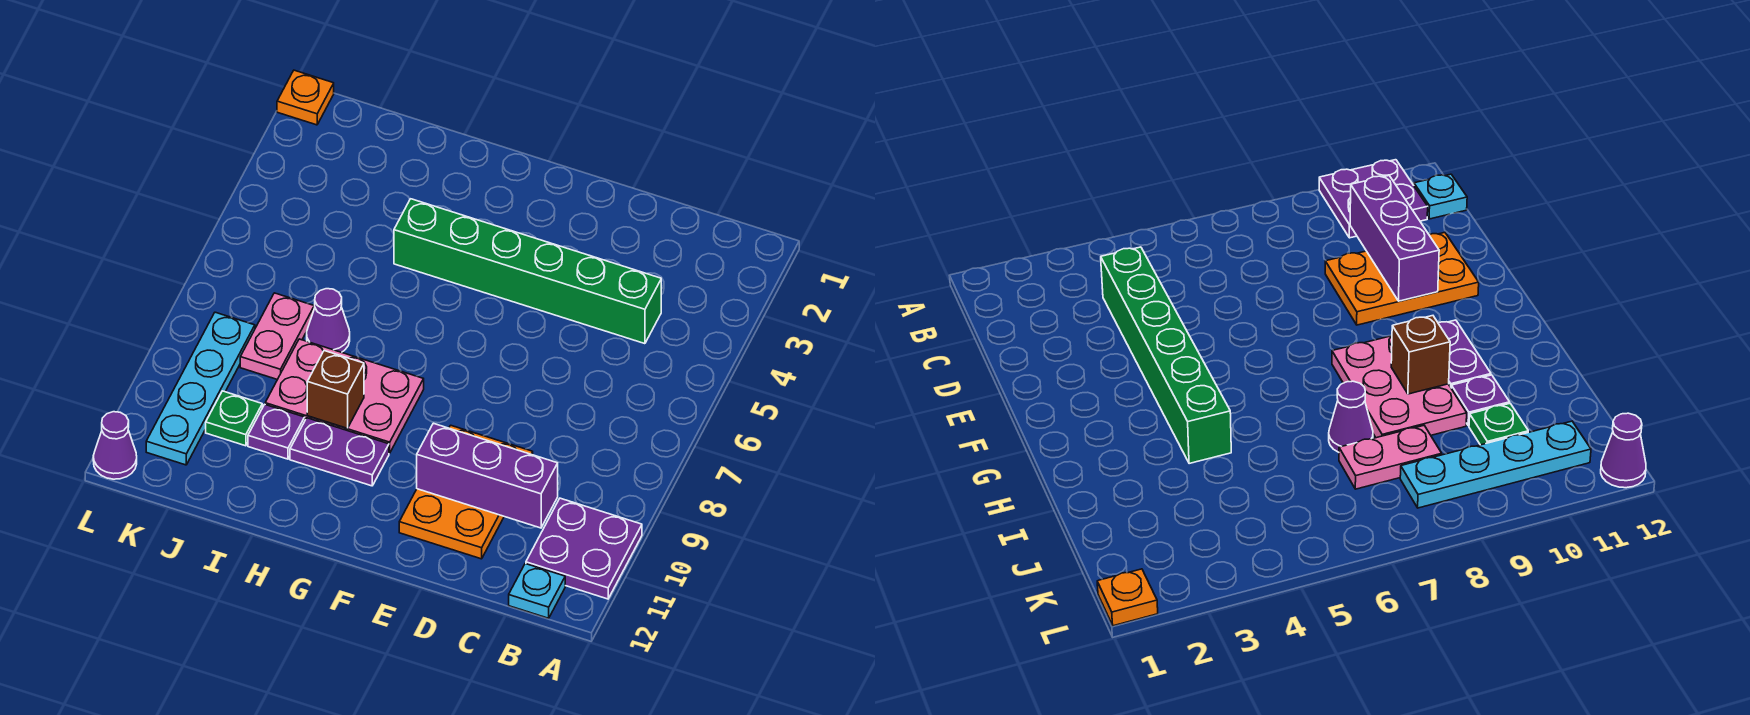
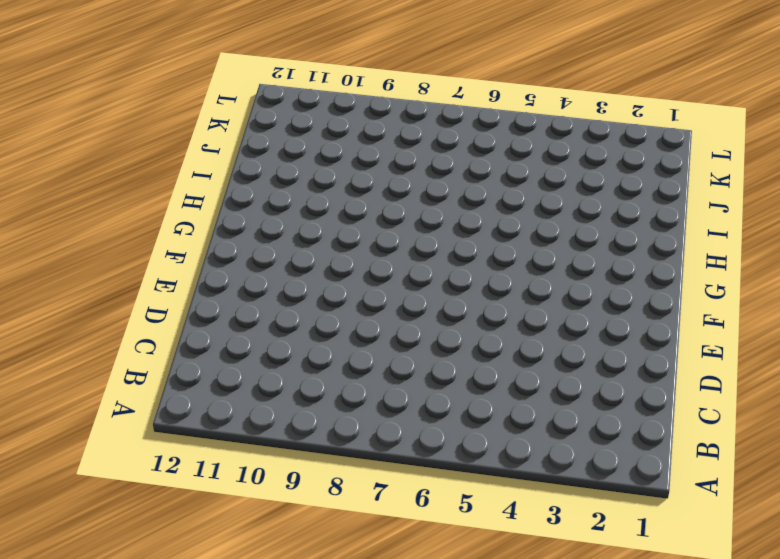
none -> purple plate A10:B11 level 1
none -> cyan plate B12 level 1
none -> green brick C4:H4 level 1

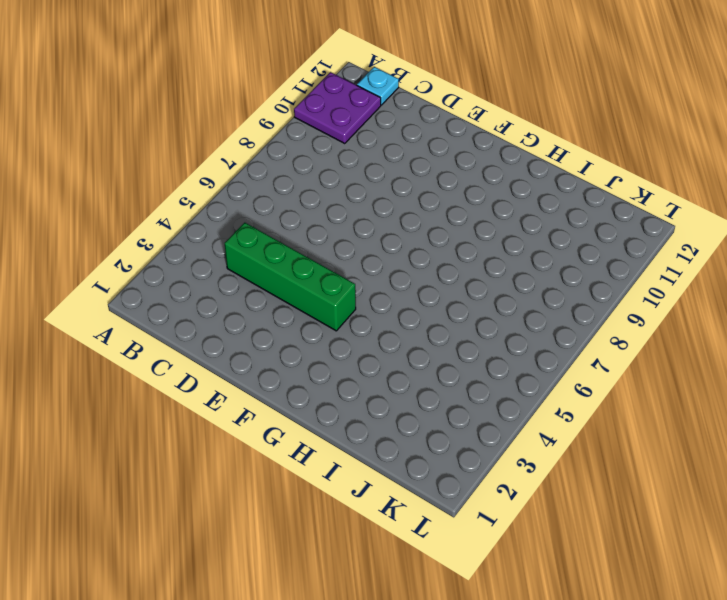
green brick C4:F4 level 1 -> green brick C4:H4 level 1
none -> orange plate D9:E11 level 1
none -> pink plate G8:I9 level 1
none -> purple plate G10:H10 level 1

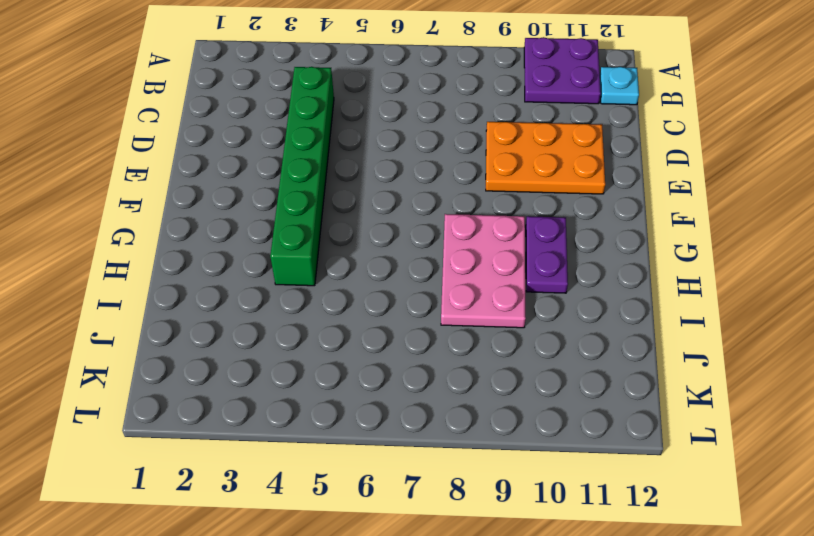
none -> purple cone I7 level 1
none -> purple plate I10 level 1
none -> pink plate J7:J8 level 1

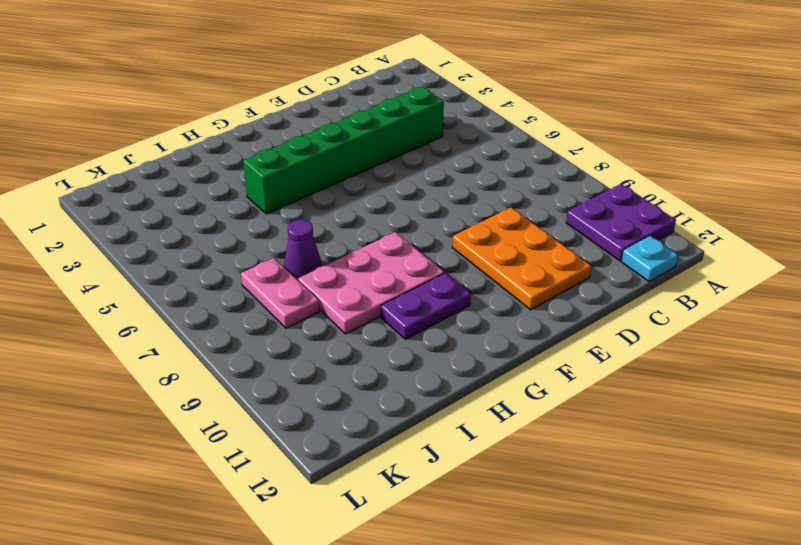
none -> purple plate I10 level 1
none -> green plate J10 level 1
none -> cyan plate K8:K11 level 1

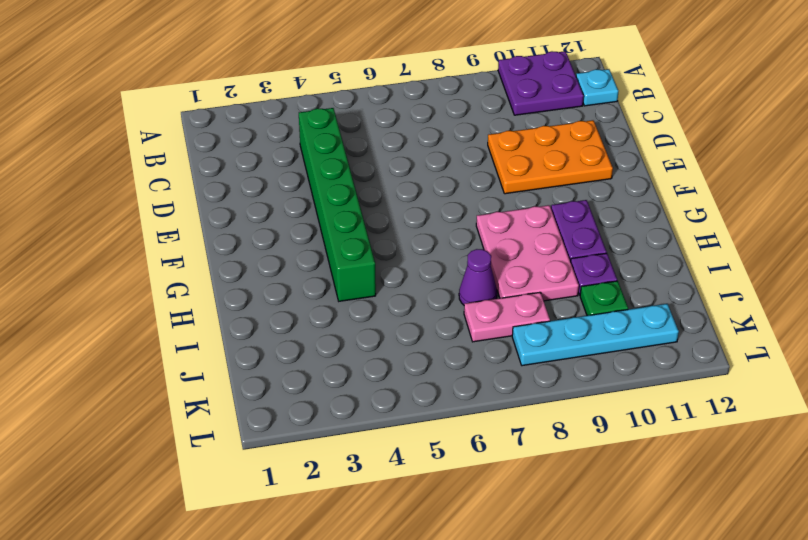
none -> orange plate L1 level 1
none -> purple cone L12 level 1
none -> purple brick C10:E10 level 2

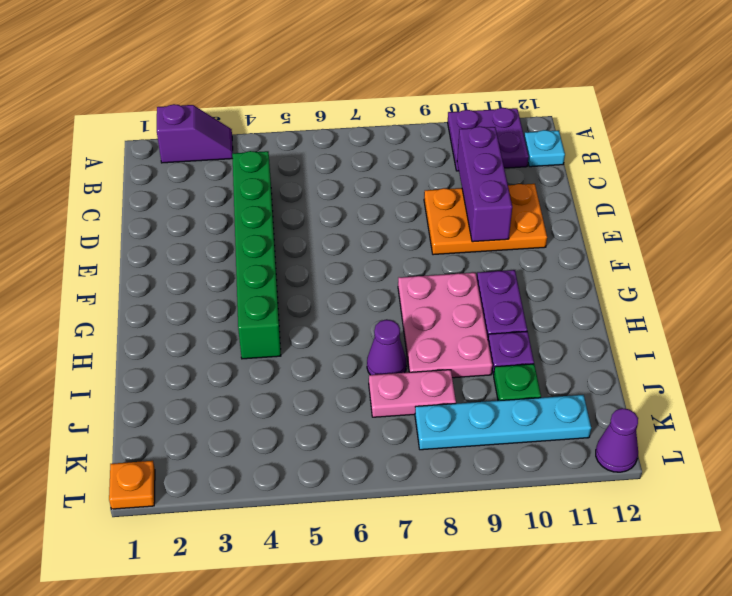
purple slope A2:A3 level 1 top 2 -> none
none -> brown brick H9 level 2

